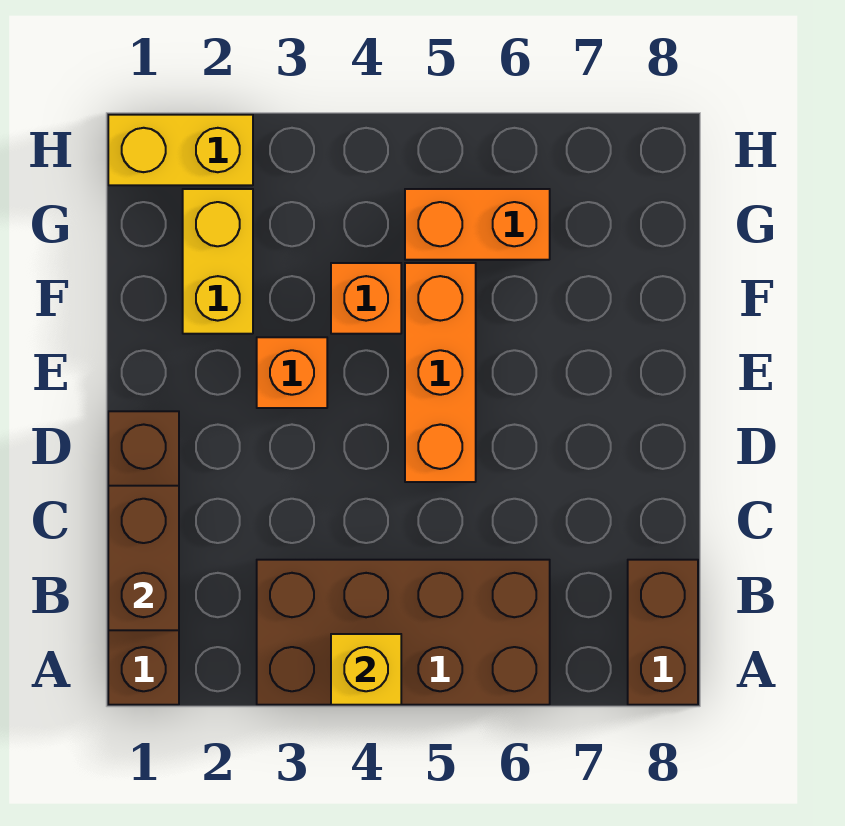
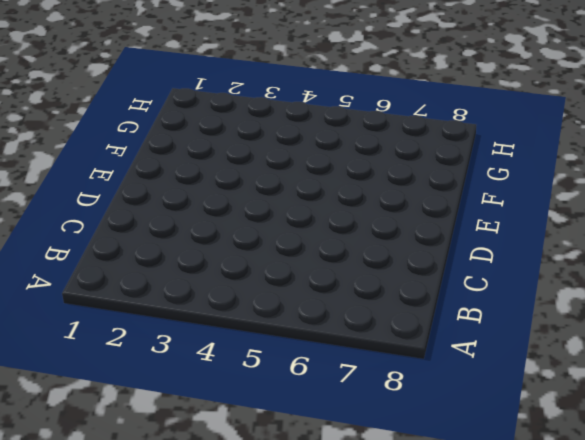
none -> brown brick A1:D1 level 1
none -> brown brick A3:B6 level 1

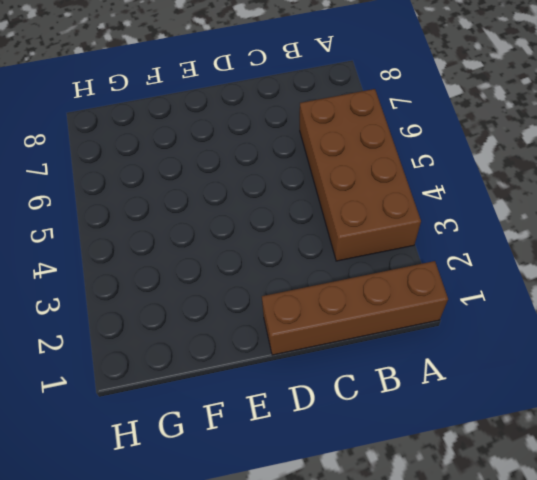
none -> brown brick A8:B8 level 1
none -> orange brick D5:F5 level 1

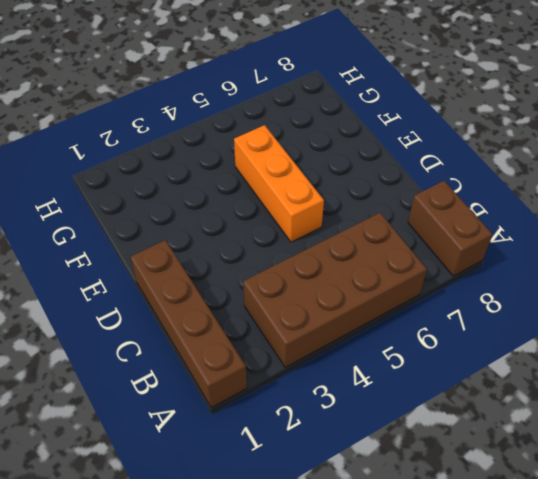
none -> orange brick E3 level 1
none -> yellow brick F2:G2 level 1

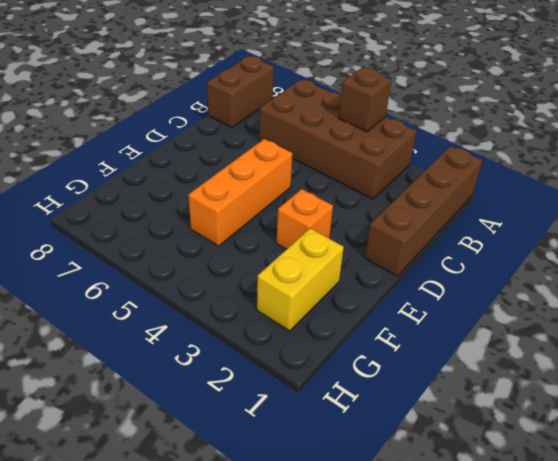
brown brick A4 level 2 -> yellow brick A4 level 2
none -> orange brick F4 level 1
none -> orange brick G5:G6 level 1

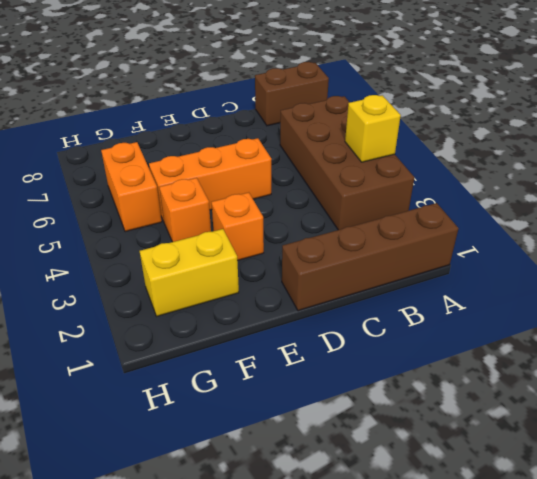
none -> yellow brick H1:H2 level 1
none -> brown brick B1:C1 level 2

